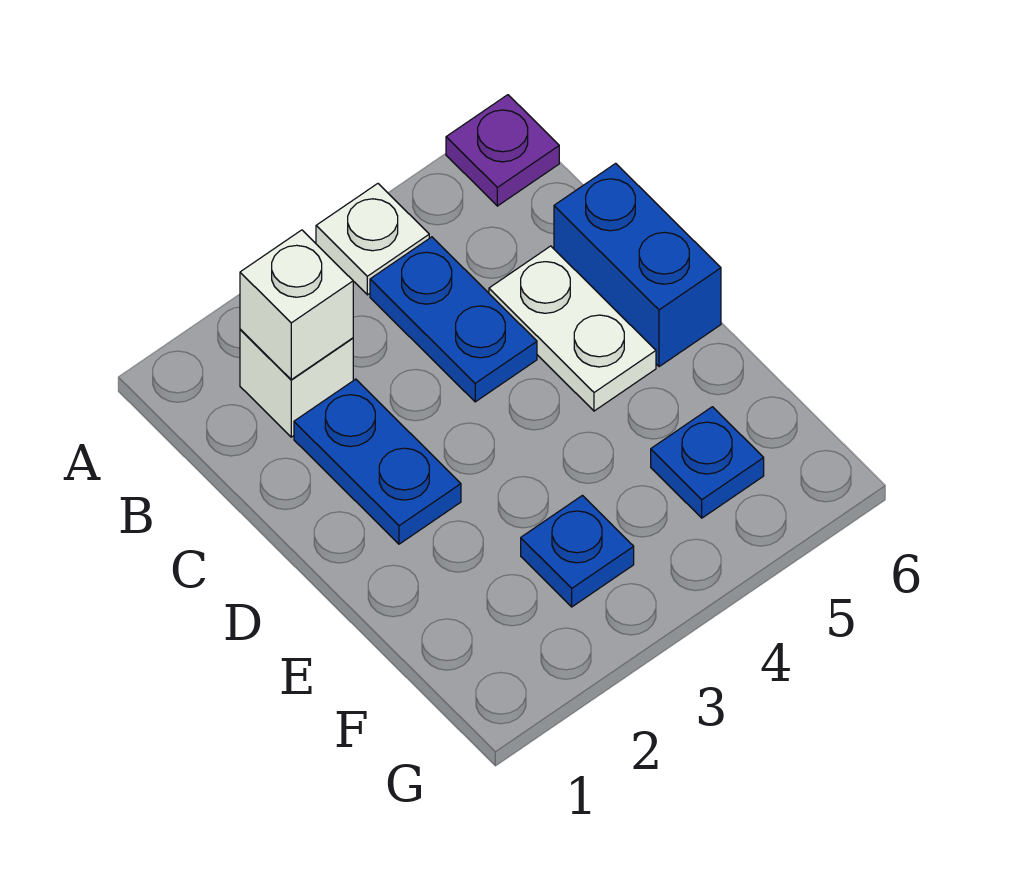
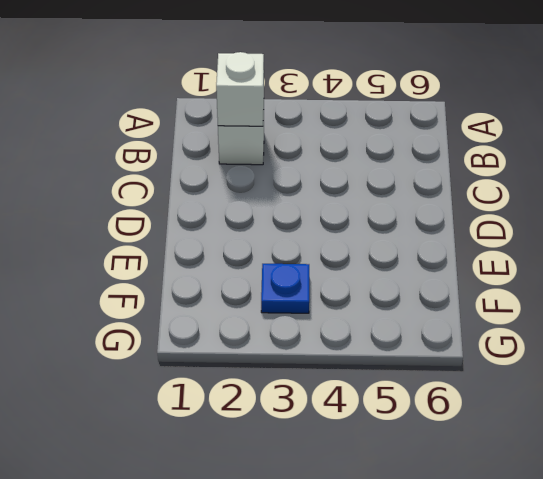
none -> white plate A4 level 1
none -> purple plate A6 level 1

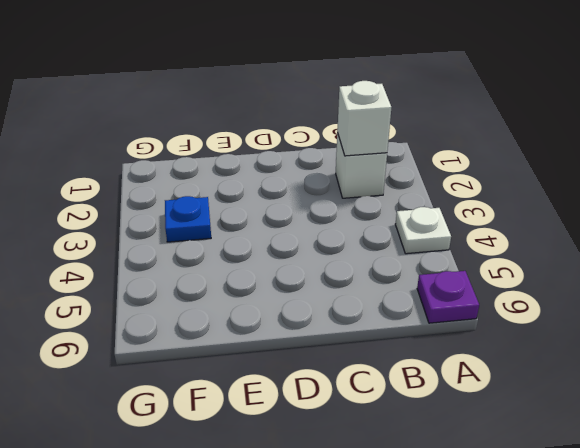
none -> blue plate B4:C4 level 1
none -> blue plate C2:D2 level 1

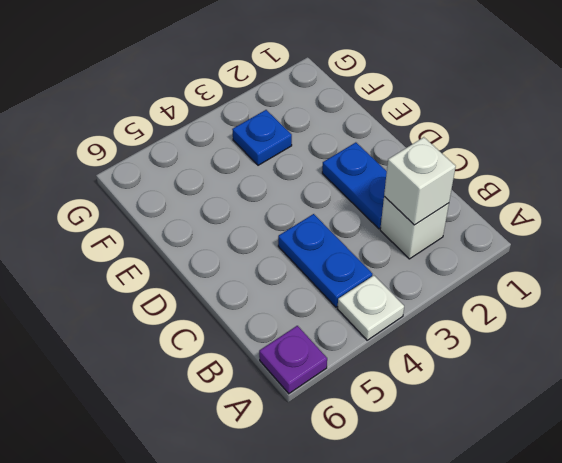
none -> white plate C5:D5 level 1
none -> blue brick C6:D6 level 1

